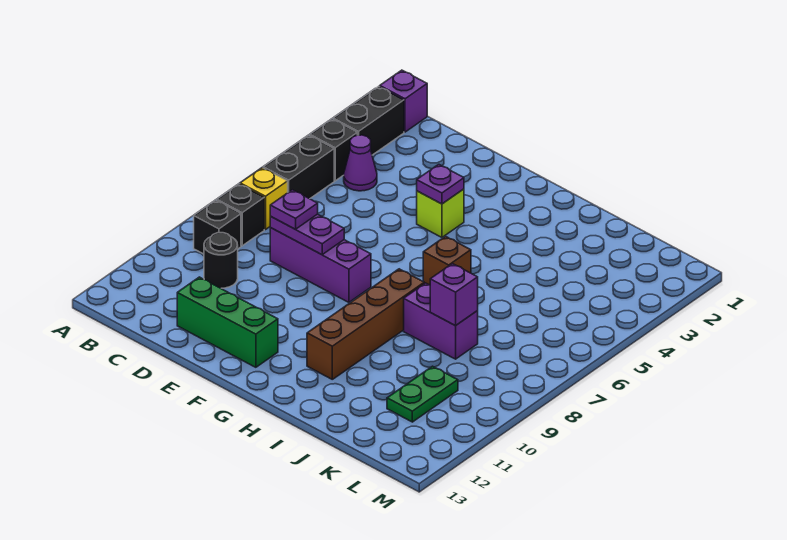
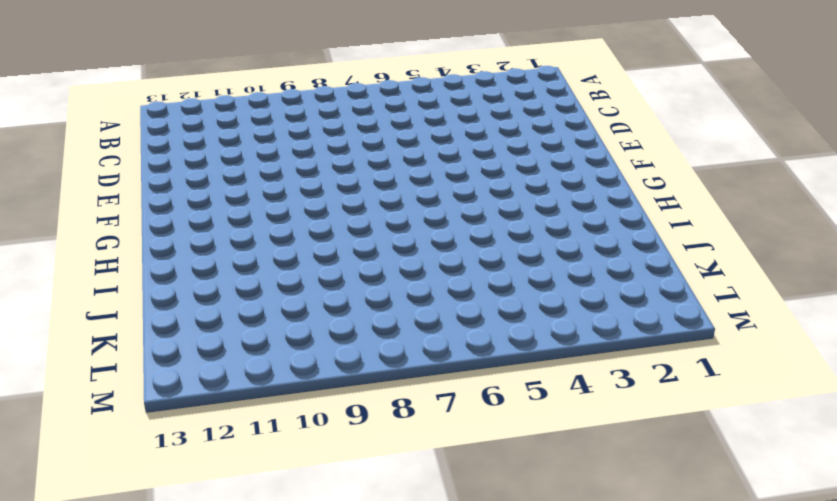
none -> purple brick B1 level 1
none -> black brick B2:B3 level 1
none -> black brick B4 level 1

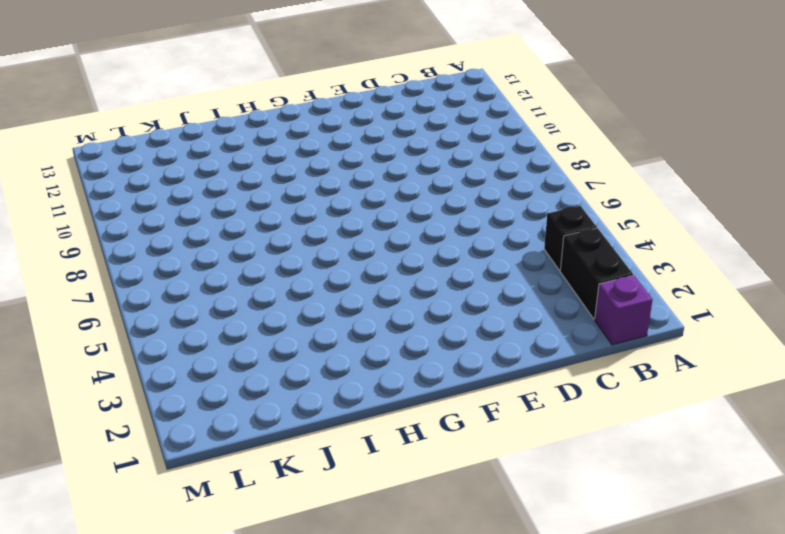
none -> black brick B5:B6 level 1
none -> yellow brick B7 level 1
none -> black brick B8 level 1

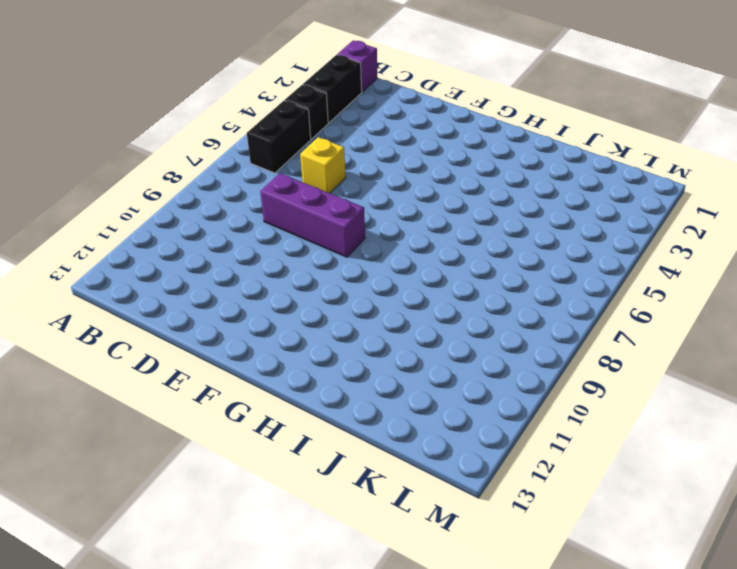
yellow brick D6 level 1 -> yellow brick B7 level 1
none -> black brick B8 level 1
none -> black brick B9 level 1
none -> purple cone C4 level 1

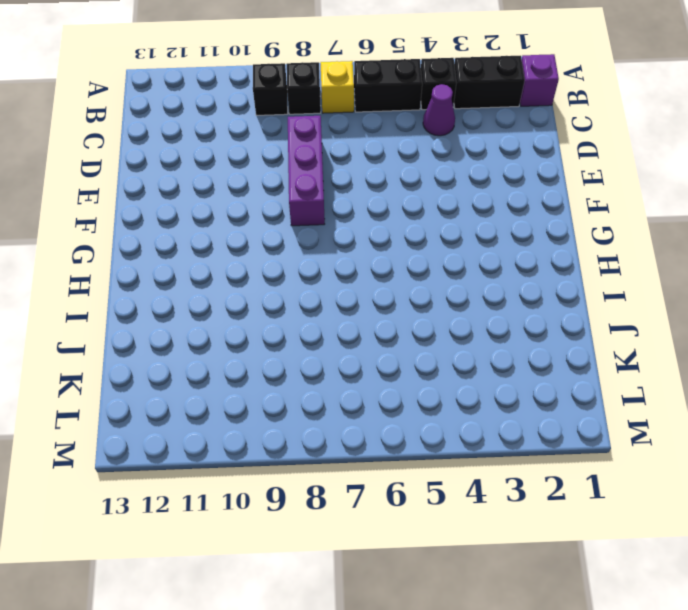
none -> black round brick C10 level 1
none -> green brick D12:F12 level 1
none -> lime brick F4 level 1

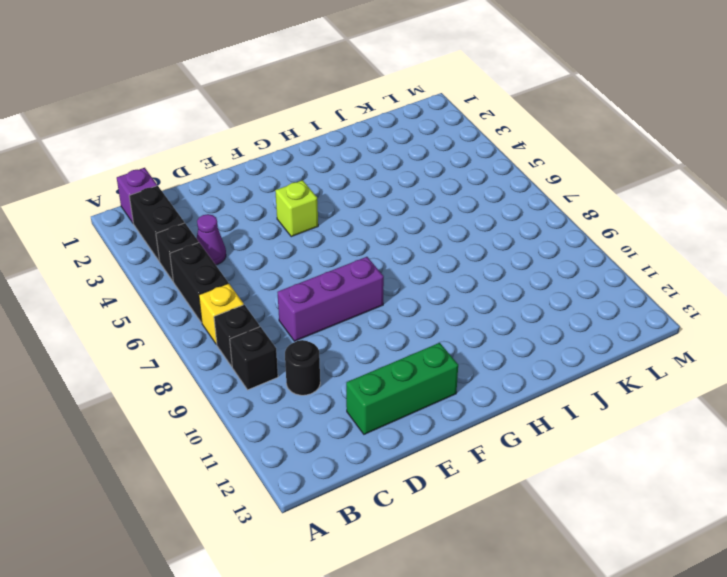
none -> brown brick H6 level 1
none -> brown brick H8:H11 level 1
none -> purple brick I8:J8 level 1

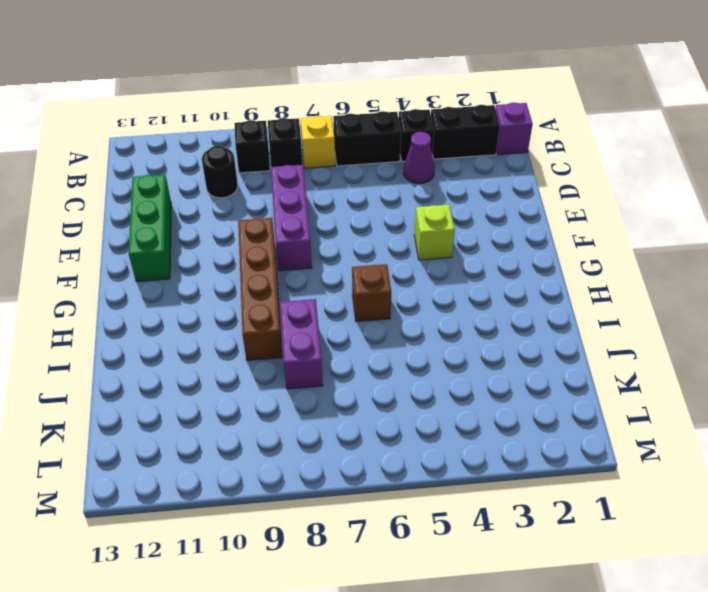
brown brick F9:I9 level 1 -> brown brick H8:H11 level 1
none -> green plate K10:K11 level 1
none -> purple plate D8:E8 level 2
none -> purple plate F4 level 2

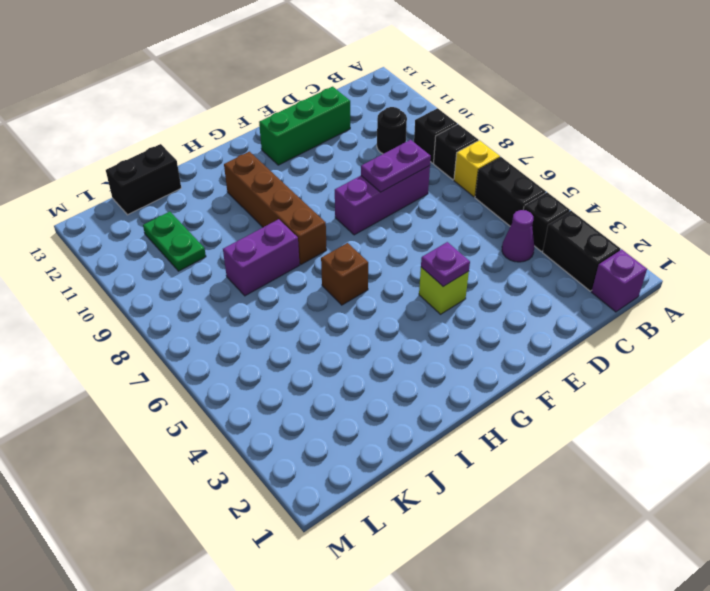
black brick J13:K13 level 1 -> none
none -> purple brick J8 level 2
none -> purple plate D8 level 3

